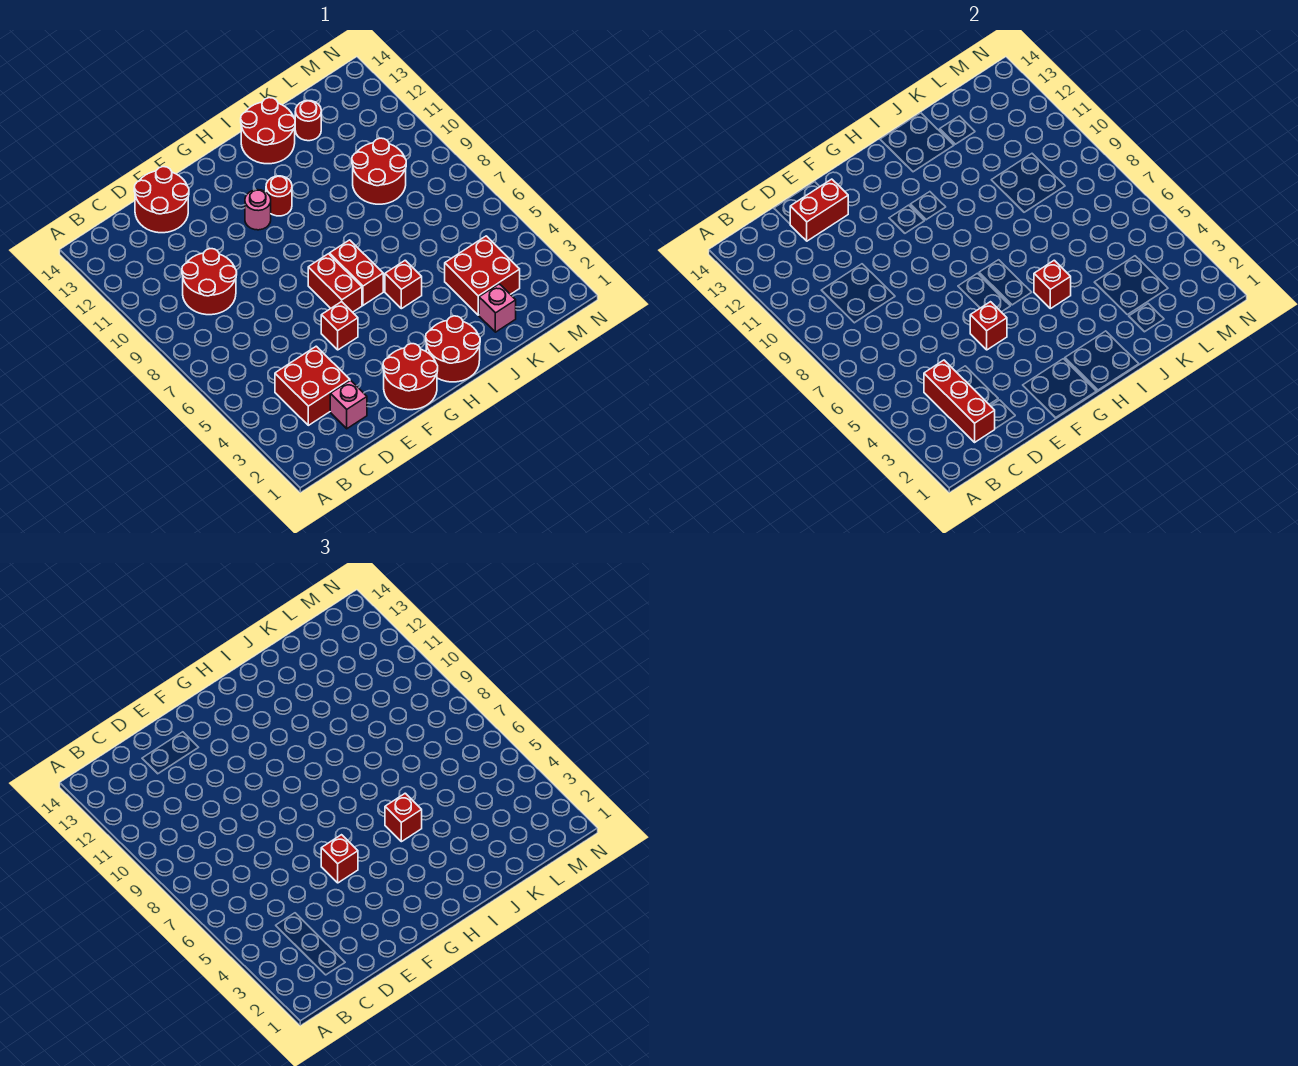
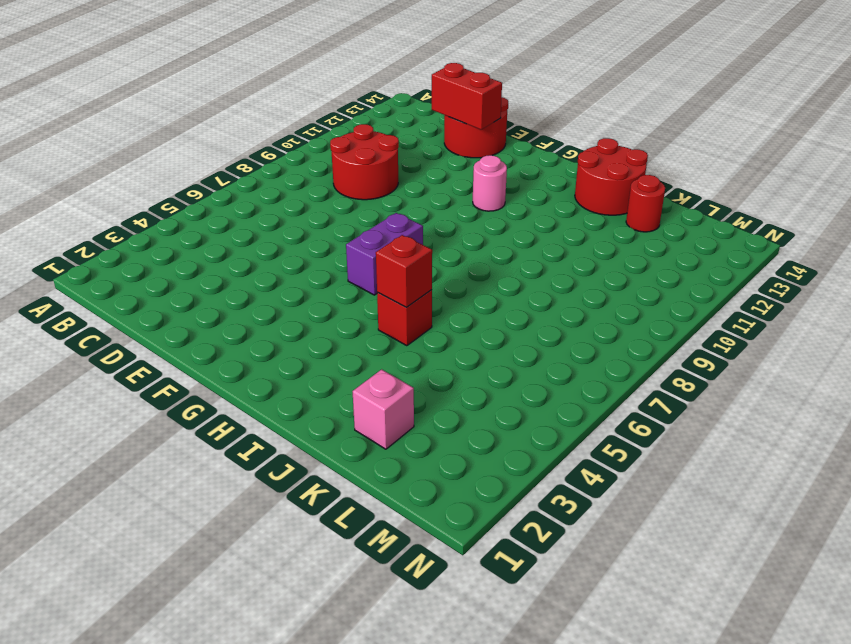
purple brick G6:G7 level 1 -> red brick G6:G7 level 1
none -> red brick C3:D4 level 1
none -> pink brick D2 level 1
none -> red round brick F1:G2 level 1

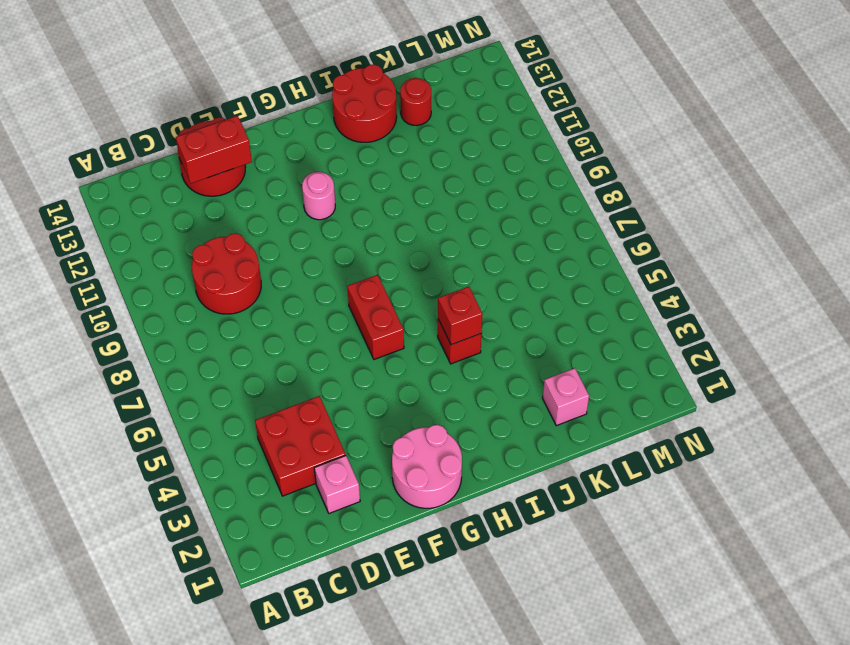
pink round brick F1:G2 level 1 -> red round brick F1:G2 level 1
none -> red brick F5 level 1
none -> red round brick H1:I2 level 1
none -> red brick H6:H7 level 1

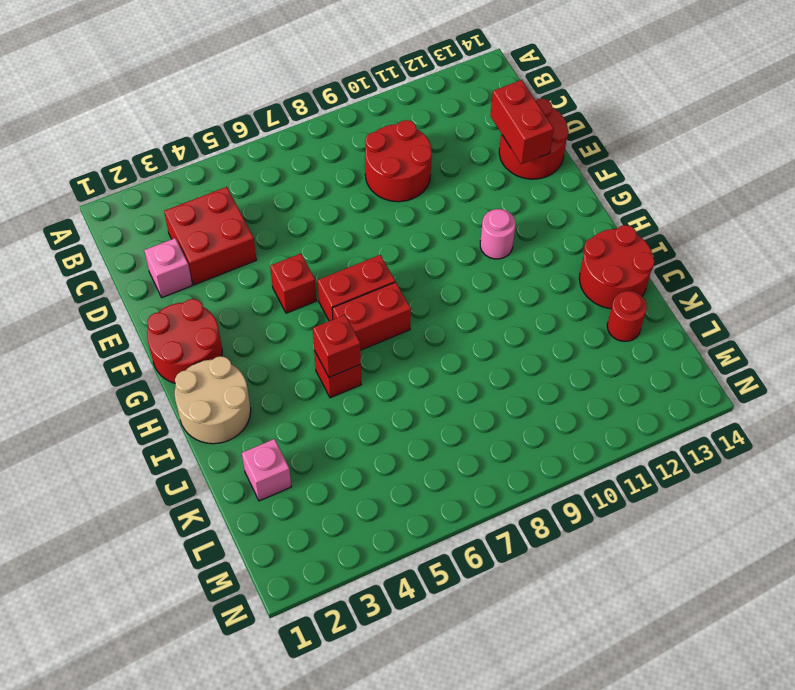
tan round brick H1:I2 level 1 -> red round brick H1:I2 level 1
none -> red round brick H11 level 1
none -> red brick K3:L4 level 1
none -> red round brick K9:L10 level 1

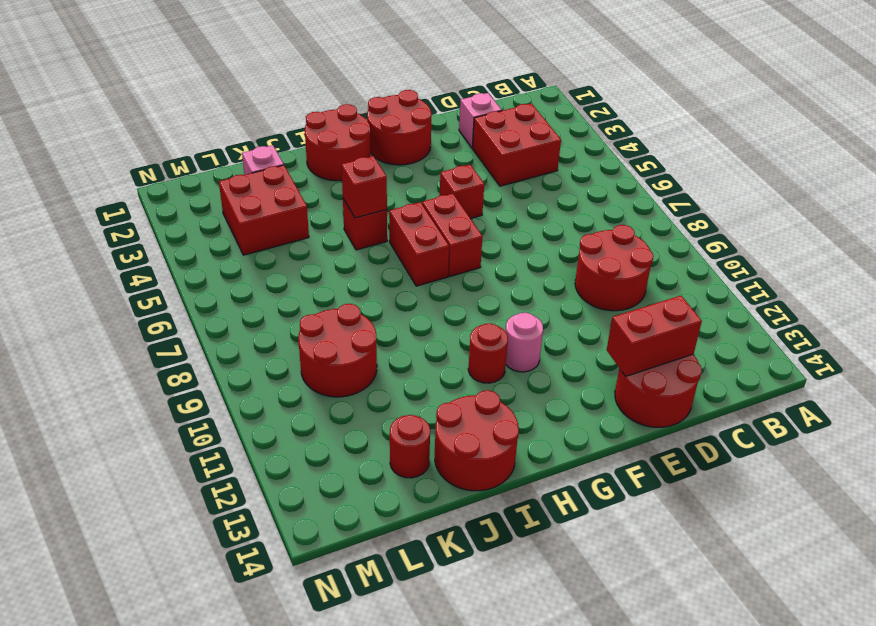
none -> red brick C2:C4 level 2
none -> red brick F5 level 2
none -> red brick F5 level 3

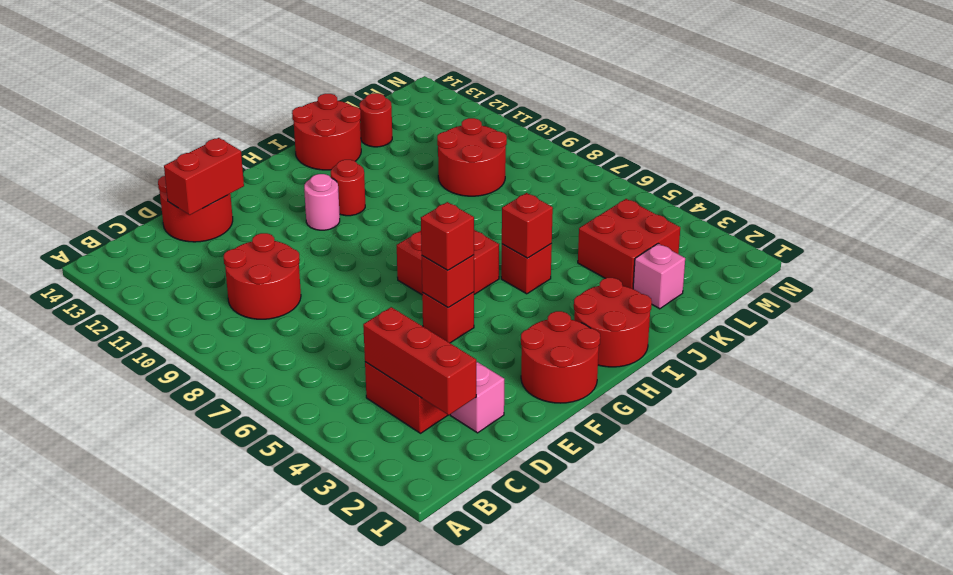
none -> red brick I5 level 3

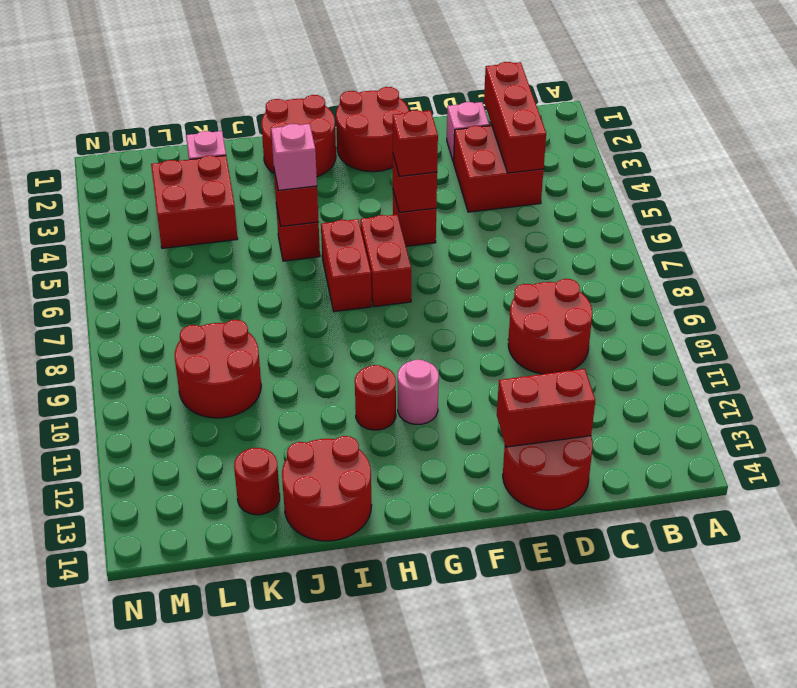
pink brick I5 level 3 -> red brick I5 level 3

